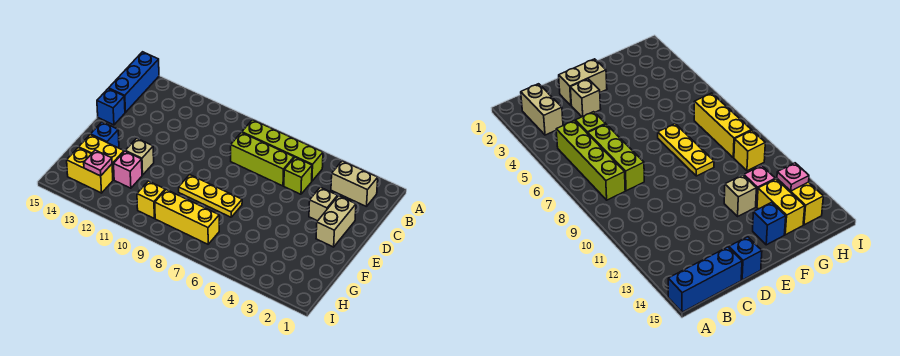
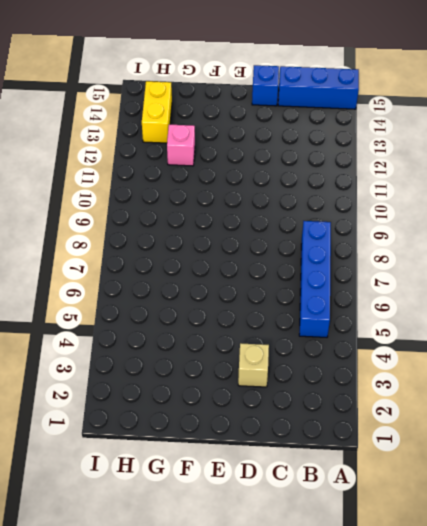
blue brick B5:B8 level 1 -> lime brick B5:B8 level 1
none -> tan brick B2:B3 level 1
none -> lime brick C5 level 1
none -> lime brick C6:C8 level 1

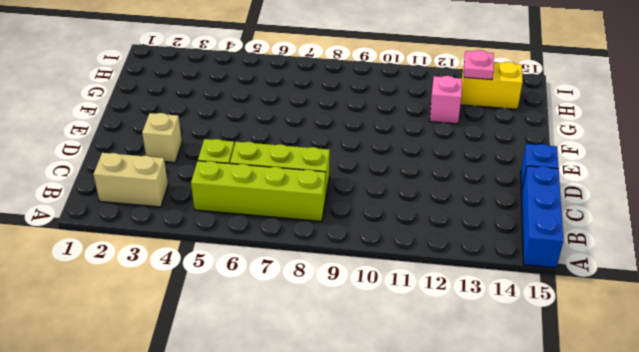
none -> tan brick D2:E2 level 1
none -> yellow plate F7:F9 level 1
none -> tan brick F12 level 1

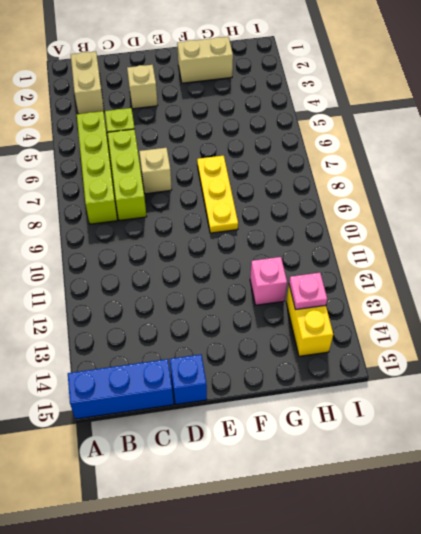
tan brick D7 level 1 -> tan brick F12 level 1
tan brick F2:G2 level 1 -> tan brick D2:E2 level 1
none -> blue brick F14 level 1
none -> yellow brick G13:G14 level 1
none -> yellow brick H7:H9 level 1

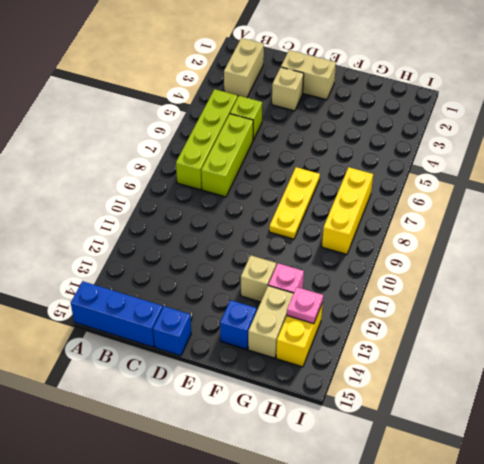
tan brick G13:G14 level 1 -> yellow brick G13:G14 level 1
none -> yellow brick H10 level 1

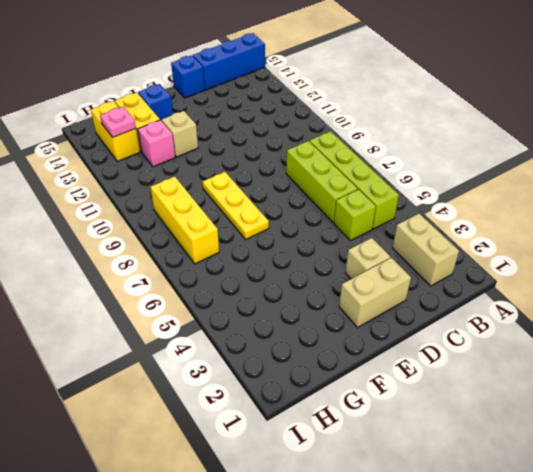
none -> yellow brick H10 level 1

